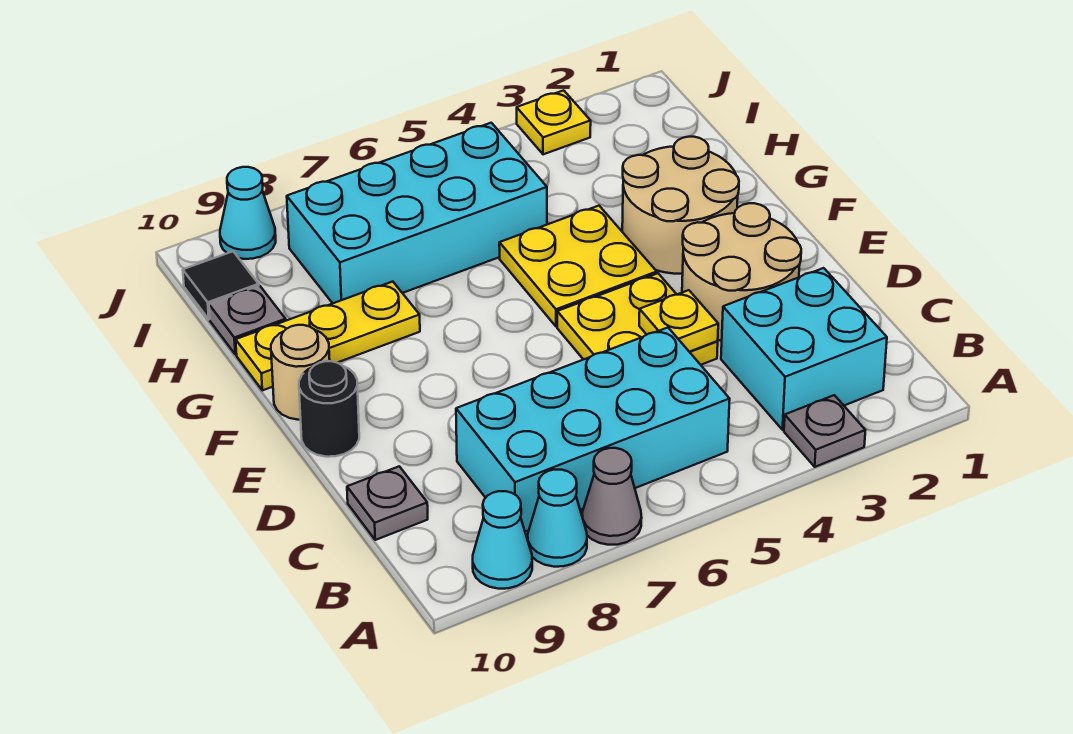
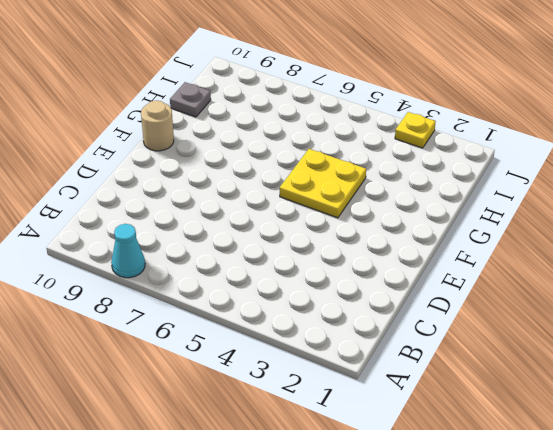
none -> grey plate A3 level 1
none -> grey cone A7 level 1
none -> cyan cone A9 level 1

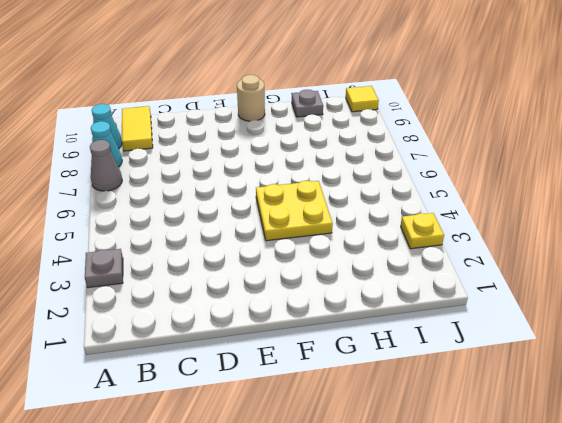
yellow tile B9:B10 level 1 -> none
yellow tile J10 level 1 -> none
none -> cyan brick B2:C3 level 1
none -> cyan brick B5:C8 level 1
none -> grey plate C10 level 1

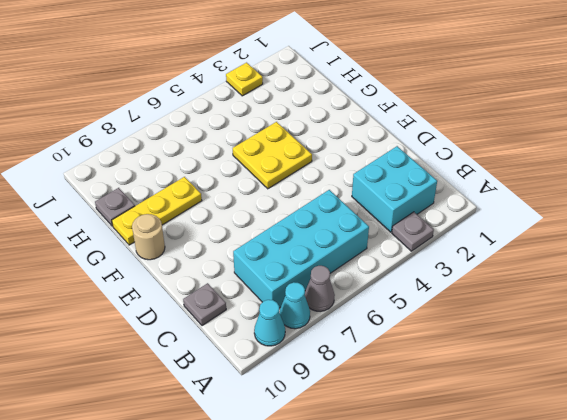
none -> tan round brick D2:E3 level 1
none -> yellow plate D4:E5 level 1
none -> black round brick E10 level 1

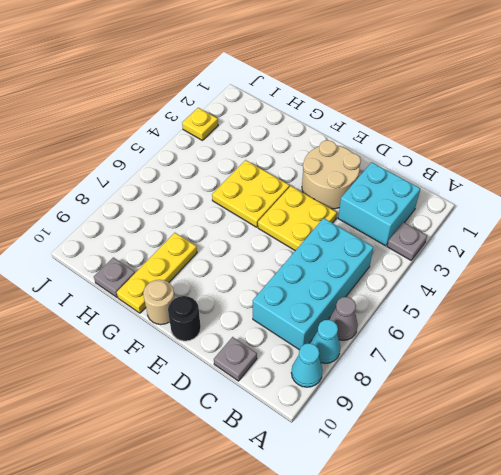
none -> tan round brick F2:G3 level 1
none -> cyan brick H5:I8 level 1
none -> black tile I10 level 1

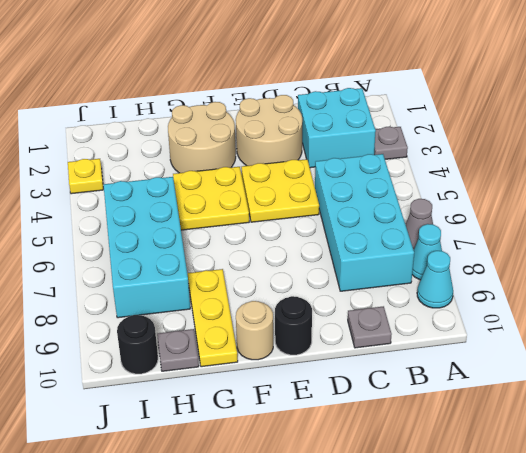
black round brick I10 level 1 -> black tile I10 level 1
none -> cyan cone J9 level 1
none -> yellow plate D4 level 2

